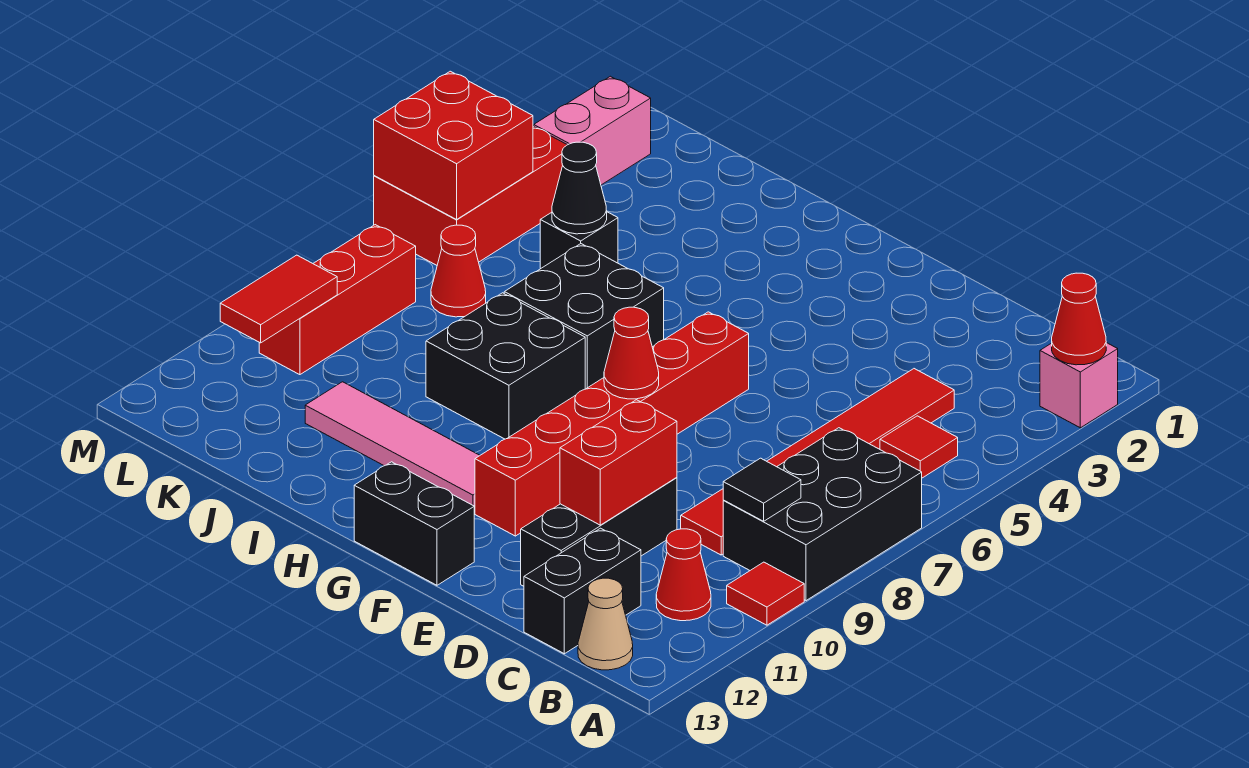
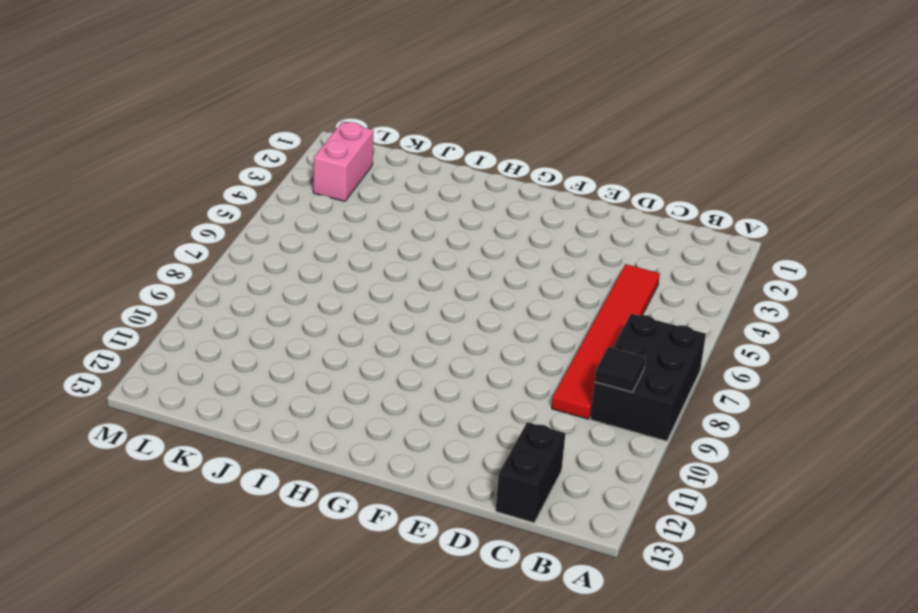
none -> pink brick A2 level 1
none -> red tile A10 level 1
none -> red tile B5 level 1

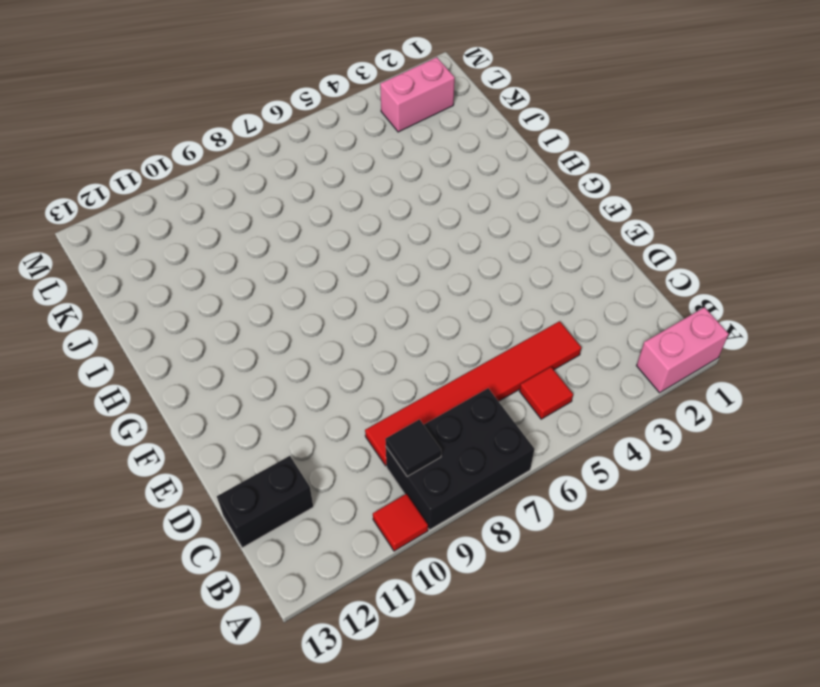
pink brick A1:A2 level 1 -> pink brick A2 level 1
none -> red cone B11 level 1
none -> tan cone B13 level 1
none -> black brick D10:D12 level 1

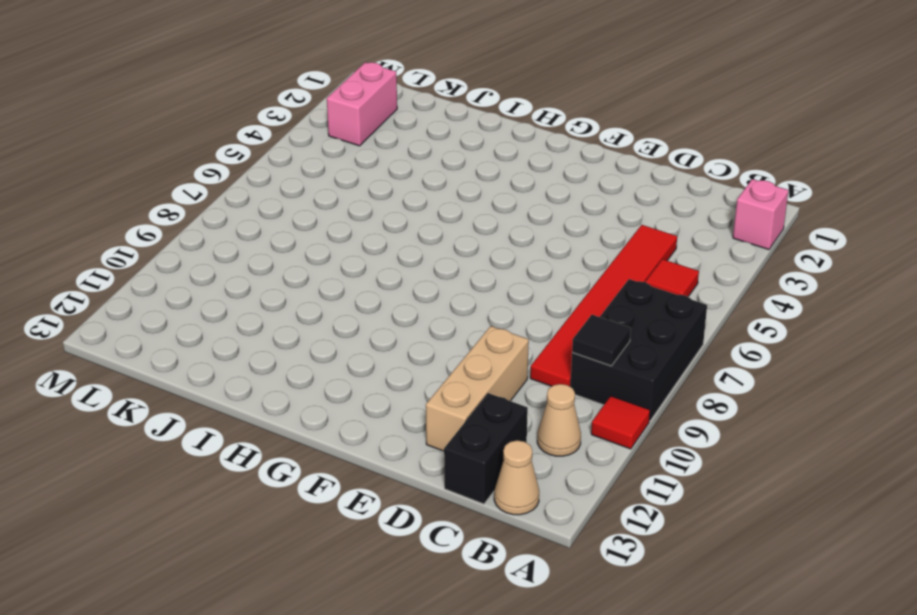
tan cone B11 level 1 -> red cone B11 level 1
tan brick D10:D12 level 1 -> black brick D10:D12 level 1
none -> red brick F6:F11 level 1
none -> black brick F13:G13 level 1
none -> pink tile G11:J11 level 1

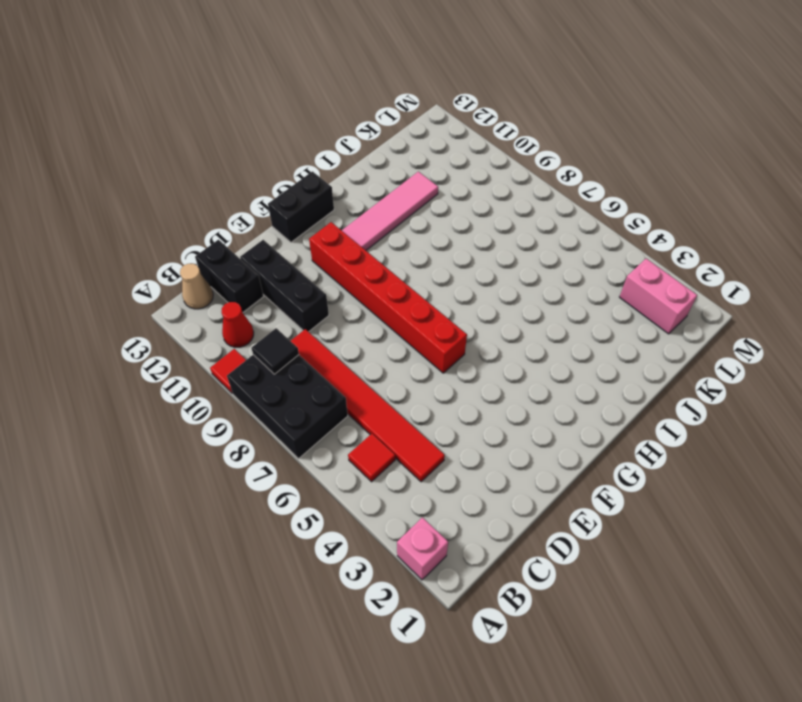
none -> black brick H6:I7 level 1
none -> black brick H8:I9 level 1
none -> black brick J5 level 1

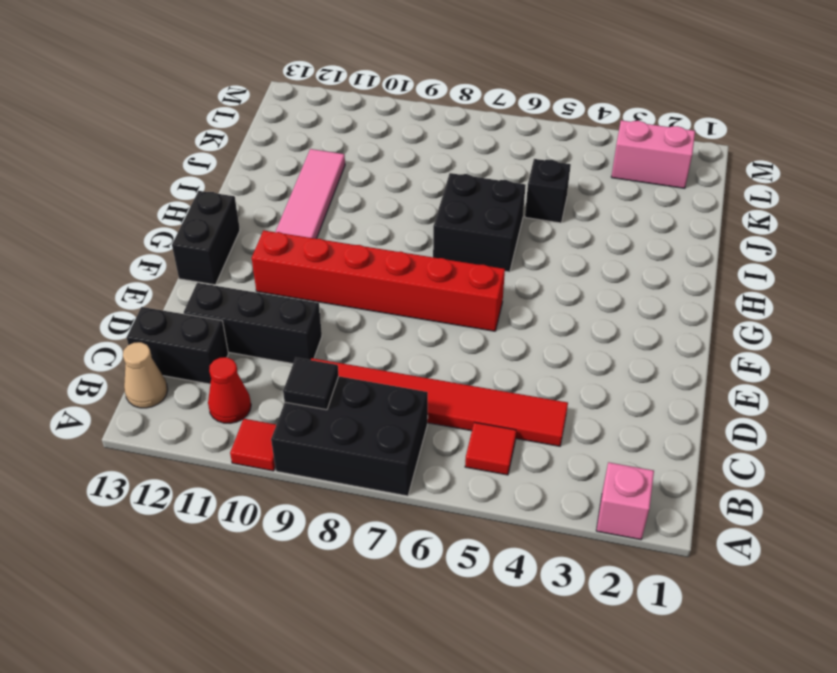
none -> black brick H8:I9 level 1
none -> red cone K7 level 1
none -> red brick L4:M6 level 1

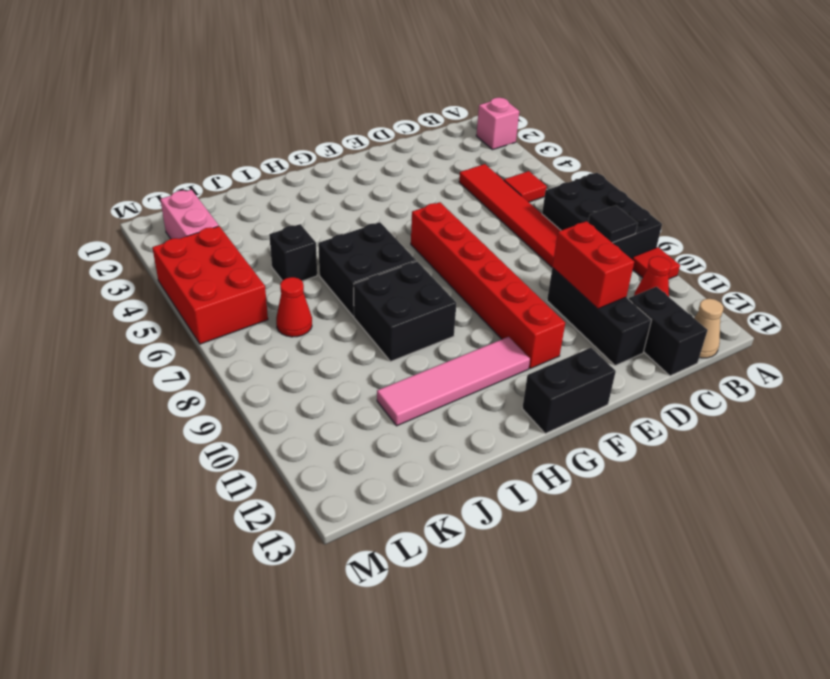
none -> red brick L8:L10 level 1
none -> red cone A2 level 2
none -> red cone F8 level 2

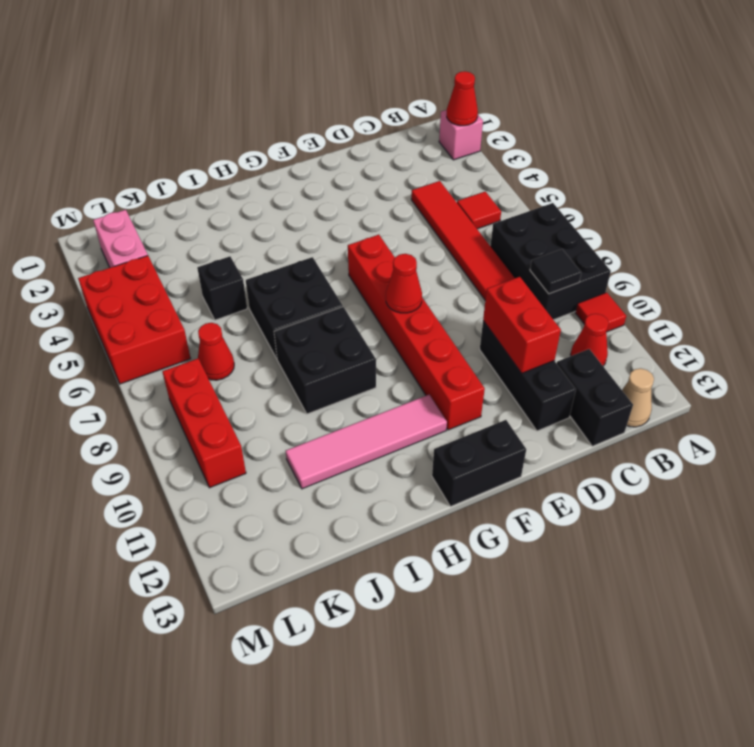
none -> black cone J5 level 2
none -> red brick L5:M6 level 2
none -> red tile L10:L11 level 2

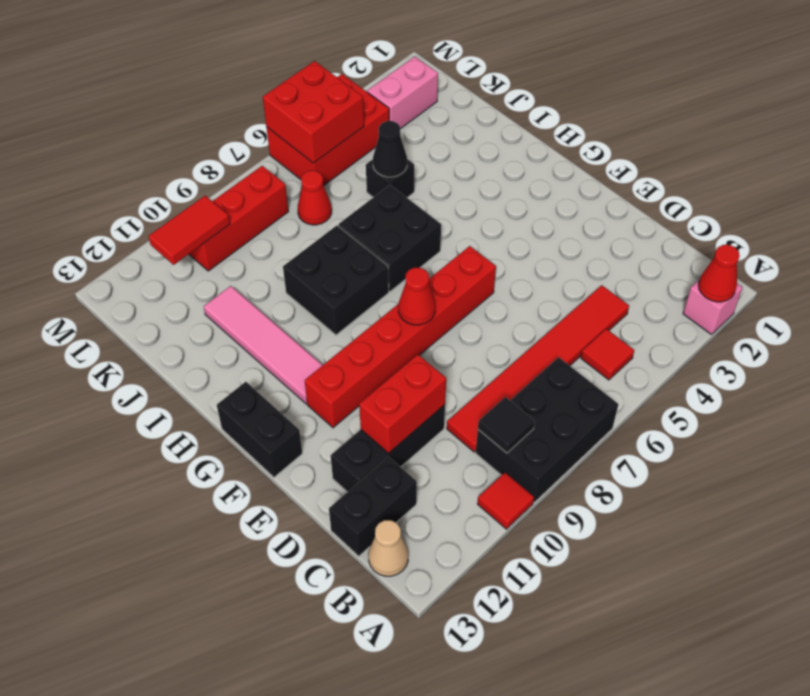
none -> red cone B11 level 1

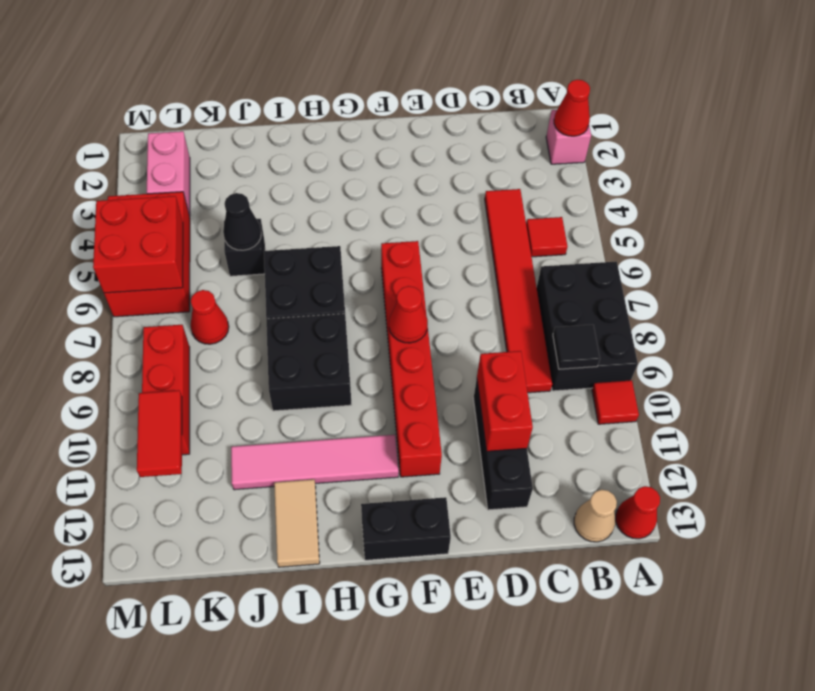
red cone A13 level 1 -> red cone B11 level 1
tan tile I12:I13 level 1 -> none
none -> black brick C12:C13 level 1

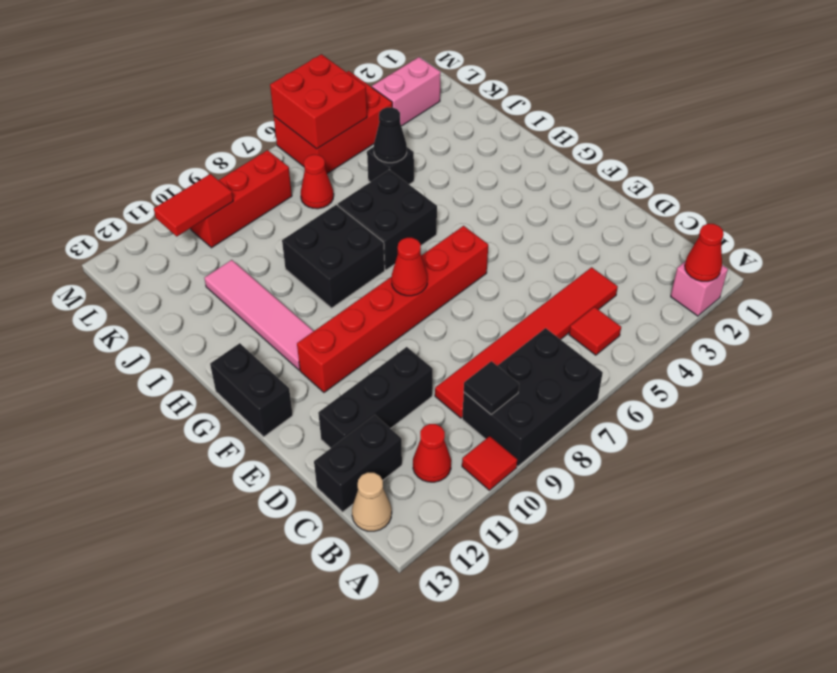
none -> red brick D10:D11 level 2

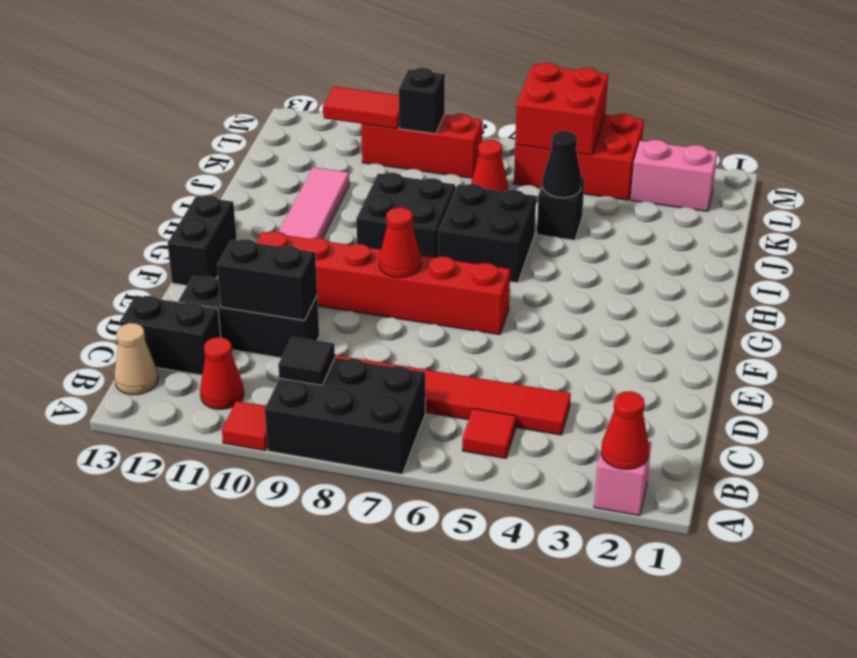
black brick D10:D11 level 2 -> red brick D10:D11 level 2
black brick L9 level 2 -> none

